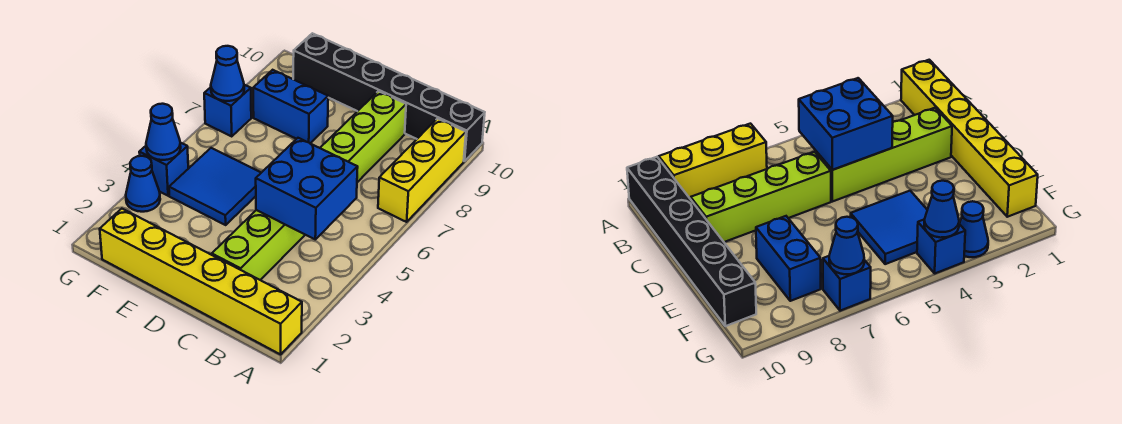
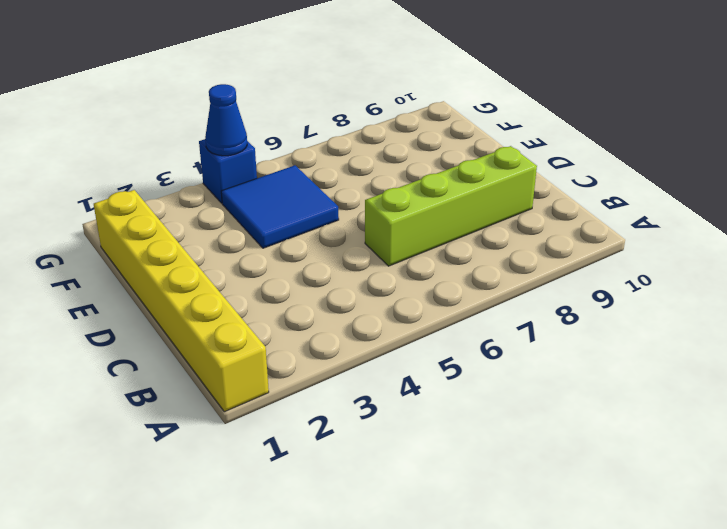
none -> yellow brick A7:A9 level 1
none -> black brick A10:F10 level 1
none -> lime brick C2:C5 level 1

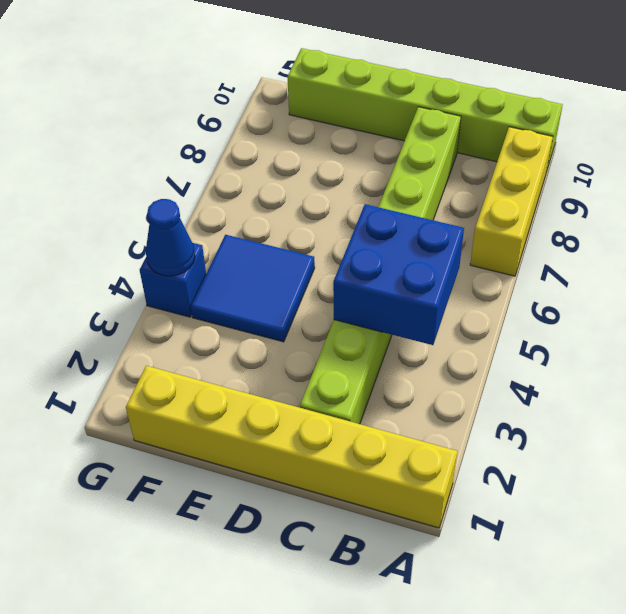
lime brick A10:F10 level 1 -> black brick A10:F10 level 1
none -> blue brick E8:F8 level 1
none -> blue cone G3 level 1
none -> blue brick G7 level 1

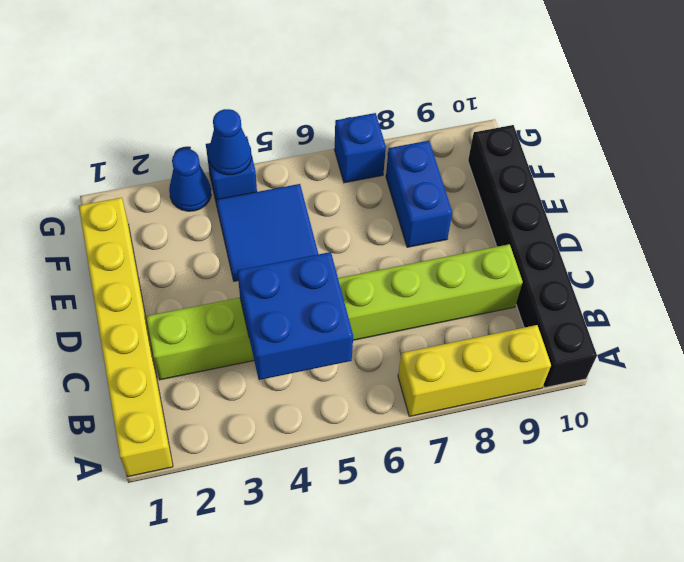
none -> blue cone G7 level 2

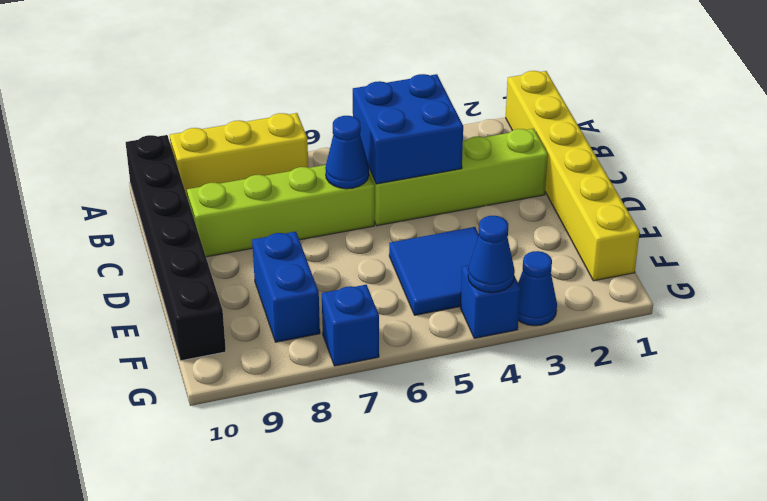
blue cone C6 level 2 -> blue cone G7 level 2

